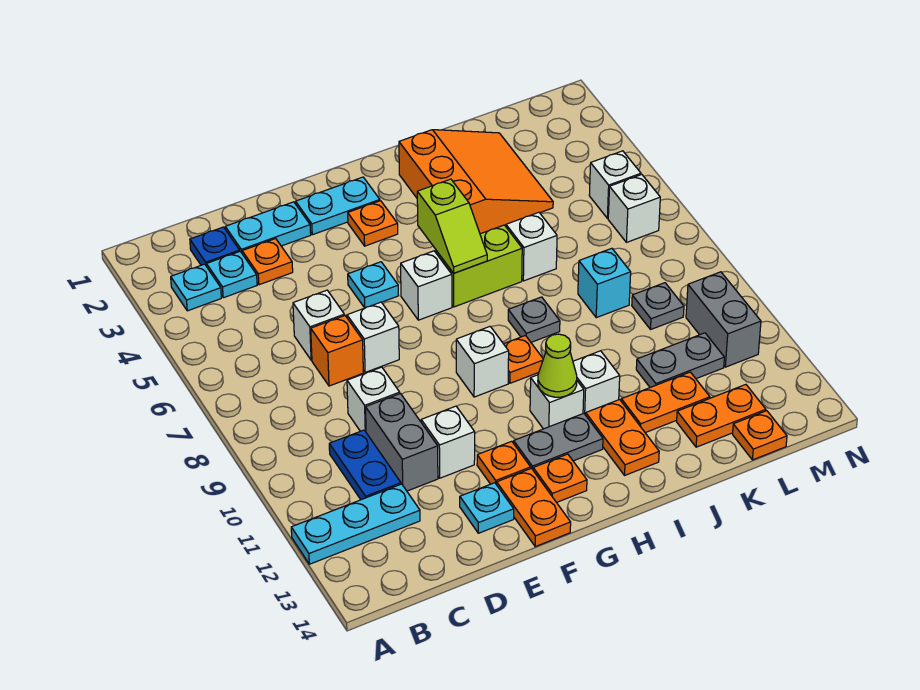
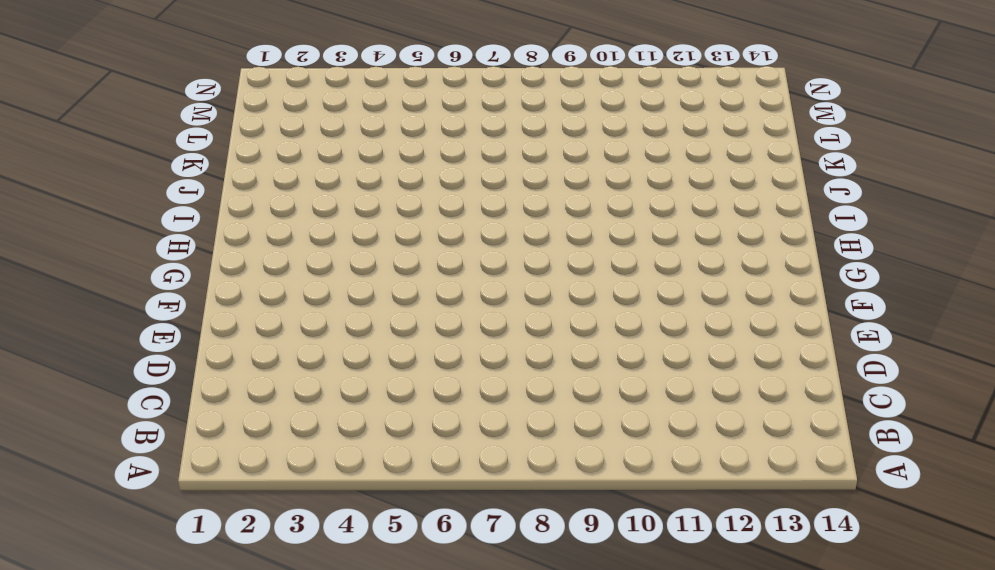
none -> cyan plate A12:C12 level 1
none -> cyan plate B3 level 1
none -> blue plate C2 level 1
none -> cyan plate C3 level 1

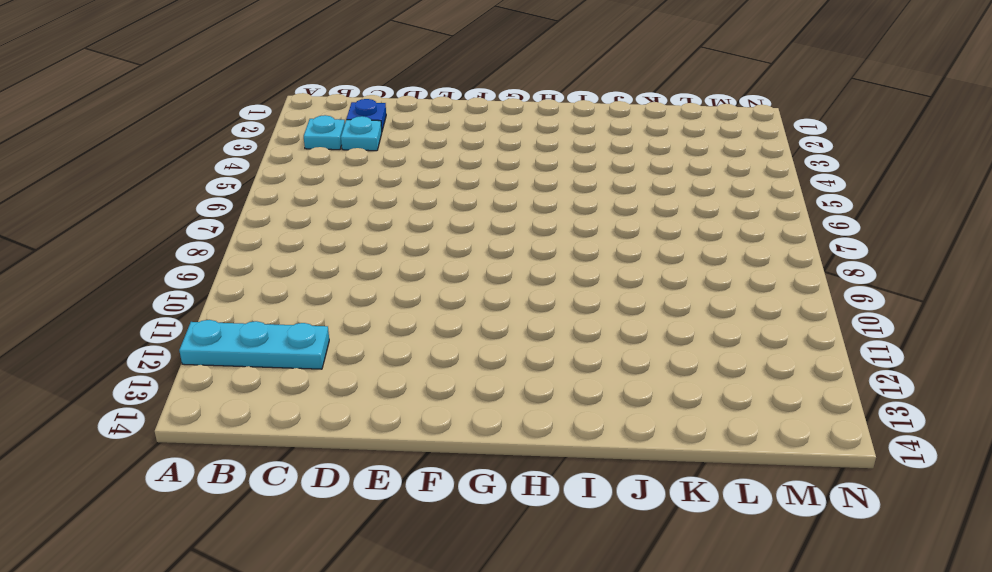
none -> blue plate C10:C11 level 1
none -> cyan plate D2:E2 level 1
none -> orange plate D3 level 1
none -> white brick D6 level 1

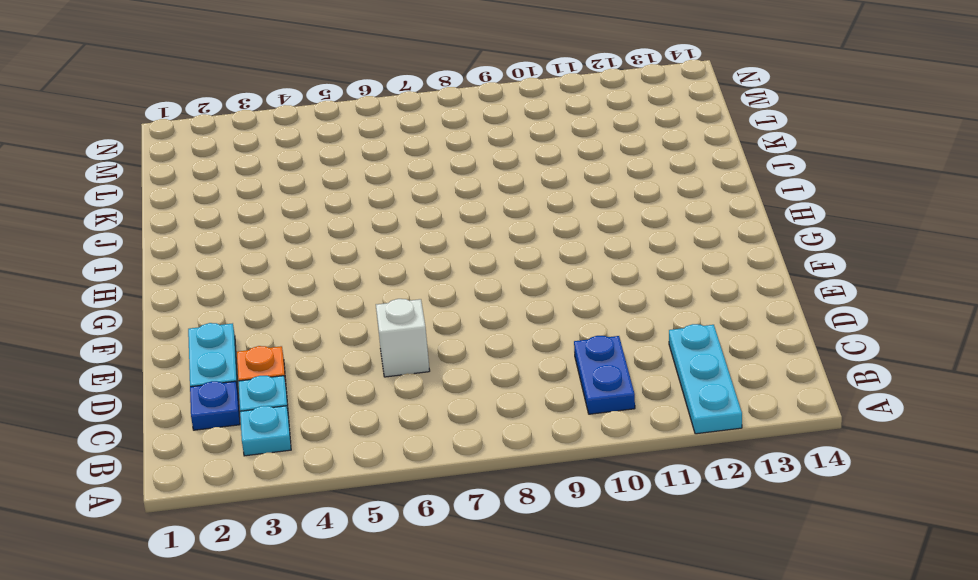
blue plate B10:C10 level 1 -> blue plate C10:C11 level 1
none -> orange brick D7 level 1
none -> white brick D9 level 1
none -> grey brick D10:D11 level 1
none -> white brick E7 level 1

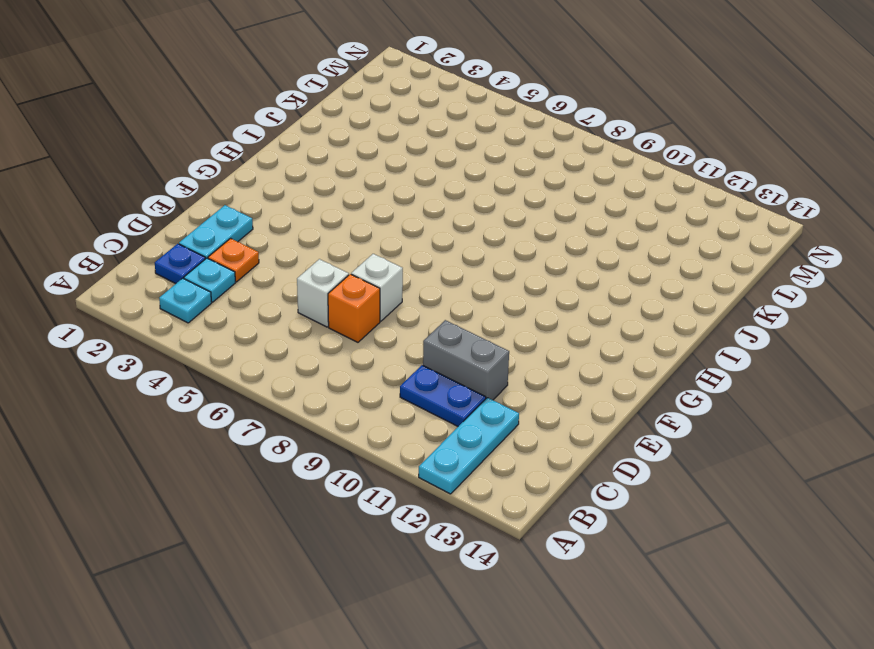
none -> white brick D9 level 1
none -> white brick E11 level 1
none -> cyan plate E13 level 1
none -> cyan plate F2:G2 level 1

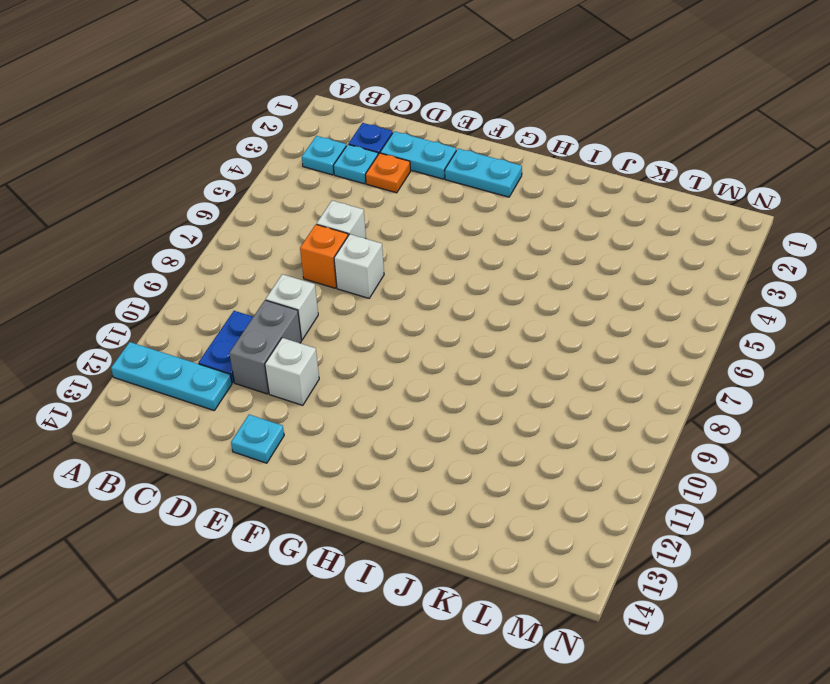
none -> cyan plate F5 level 1
none -> orange plate F12 level 1
none -> orange plate F13:F14 level 1
none -> orange plate G3 level 1

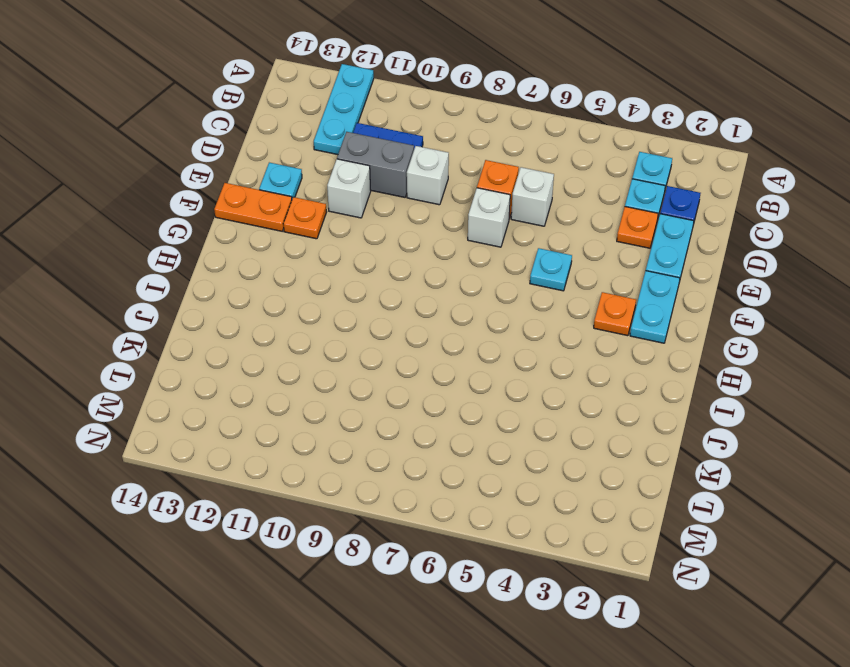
none -> white brick G6 level 1
none -> white brick G9 level 1
none -> grey plate G12:H12 level 1
none -> orange plate G13 level 1

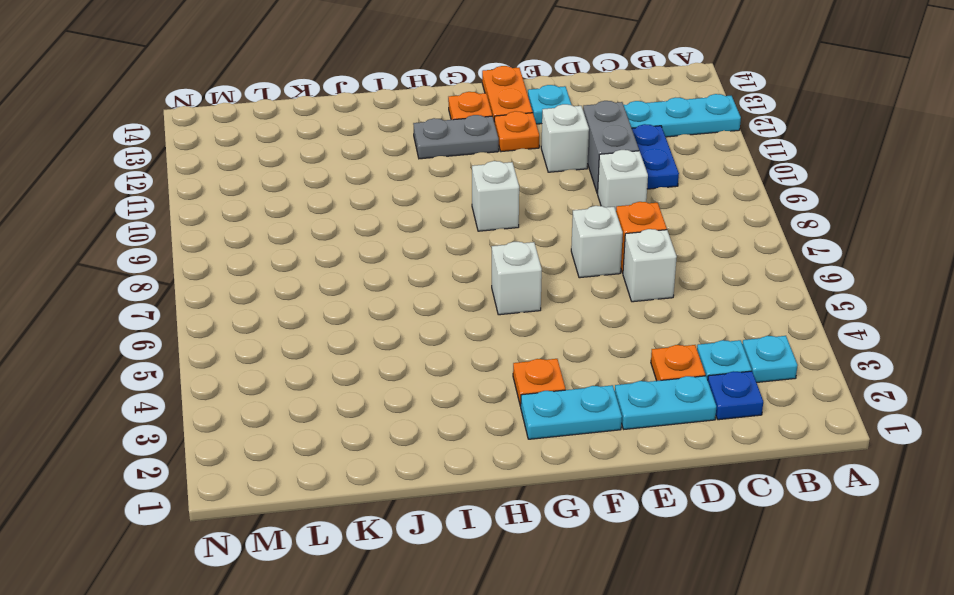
none -> cyan plate F5 level 1
none -> lime brick H6:I6 level 1
none -> orange plate H9 level 1
none -> white brick H11 level 1

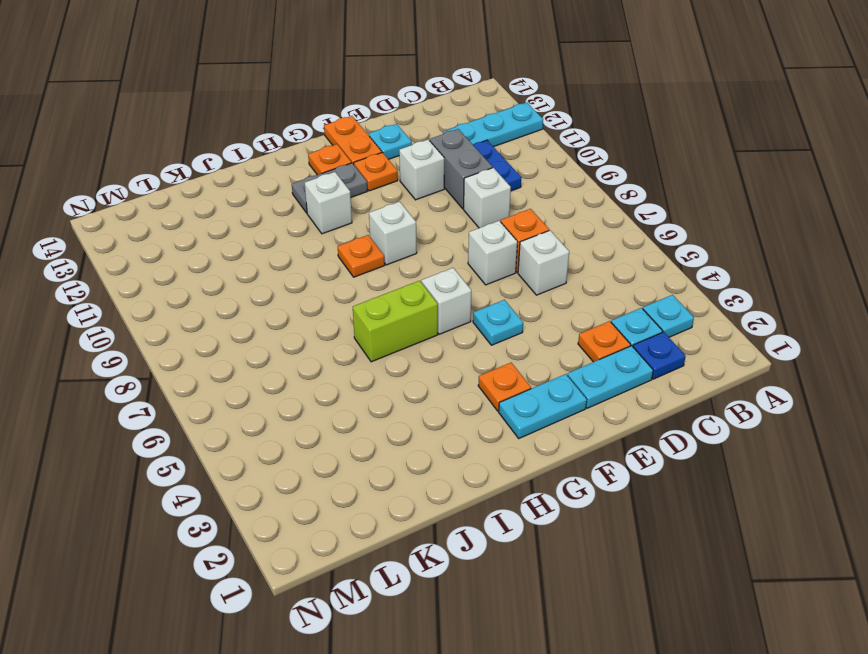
none -> orange slope I2:K4 level 1 top I
none -> grey plate I8 level 1
none -> white brick I11 level 1
none -> orange plate I12:I13 level 1

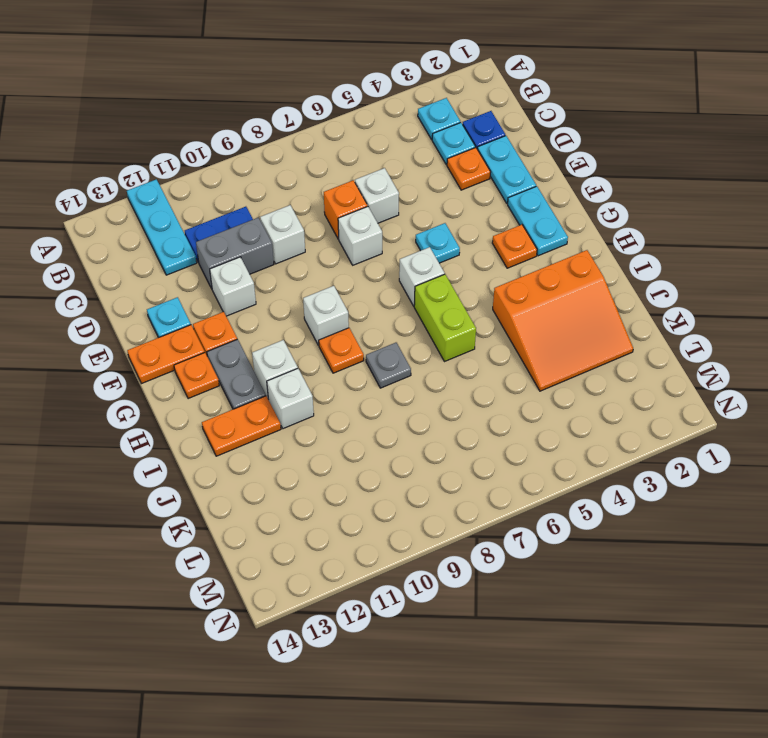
none -> white brick J6 level 1
none -> orange plate J12:K12 level 1
none -> cyan brick K8 level 1
none -> grey plate K11:L11 level 1

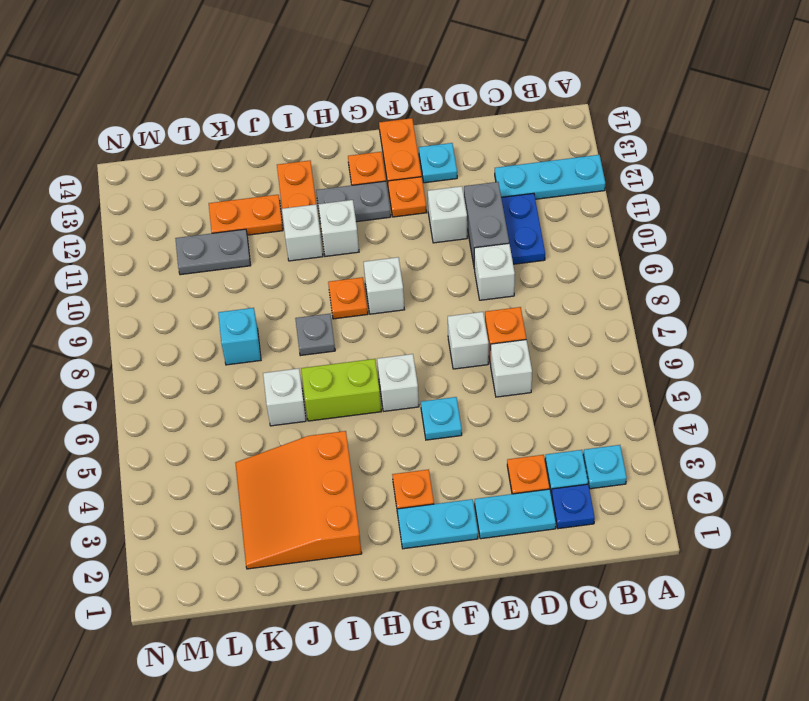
none -> orange plate K13:L13 level 1
none -> grey plate L9 level 1
none -> orange plate L14 level 1
none -> white brick M5 level 1

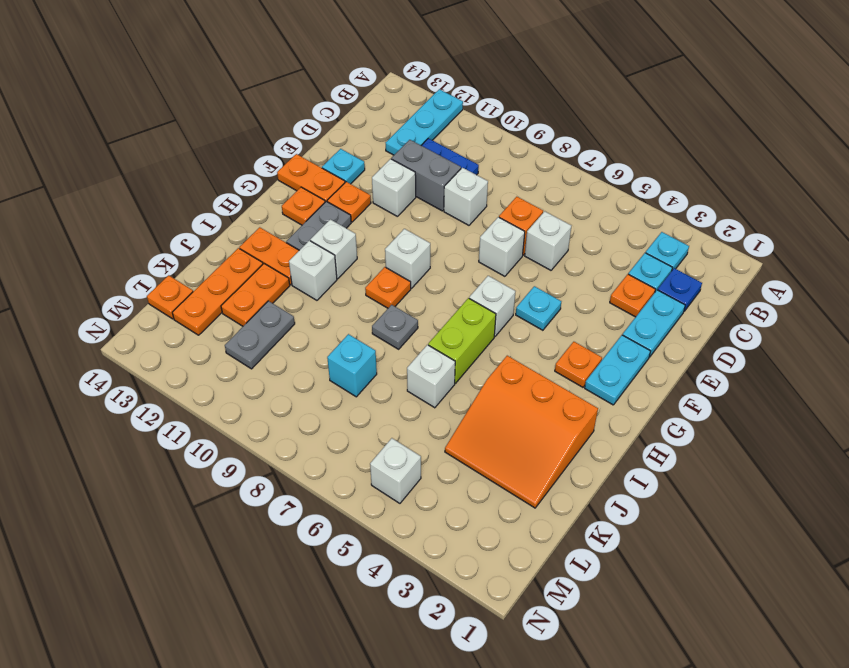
orange plate J13:L13 level 1 -> orange plate K13:L13 level 1
none -> grey plate L9 level 1
none -> white brick M6 level 1
none -> grey brick M10:M11 level 1
none -> lime slope H5:H6 level 2 top 5

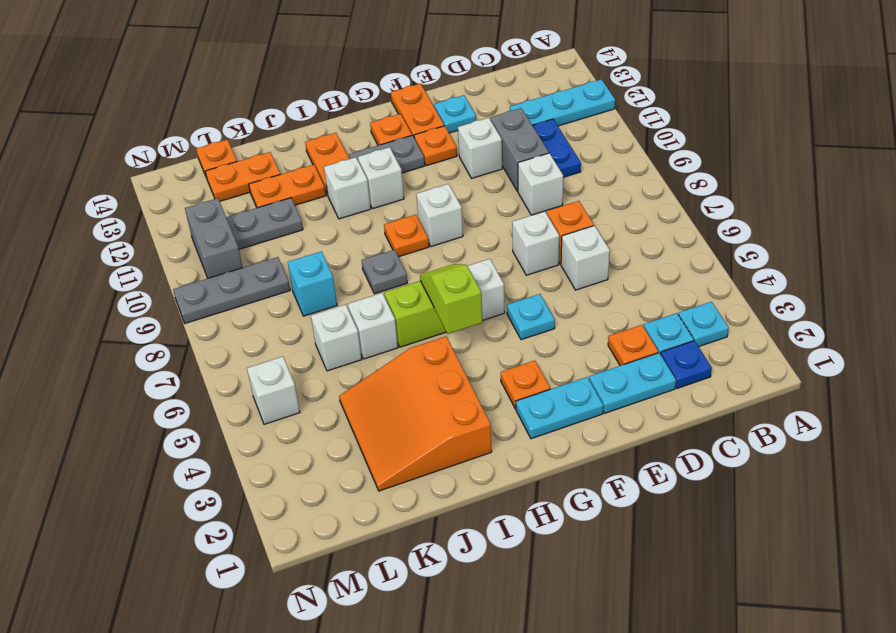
white brick K6 level 1 -> white brick M6 level 1
grey plate L9:N9 level 1 -> grey plate L9 level 1
none -> lime cone H11 level 2

